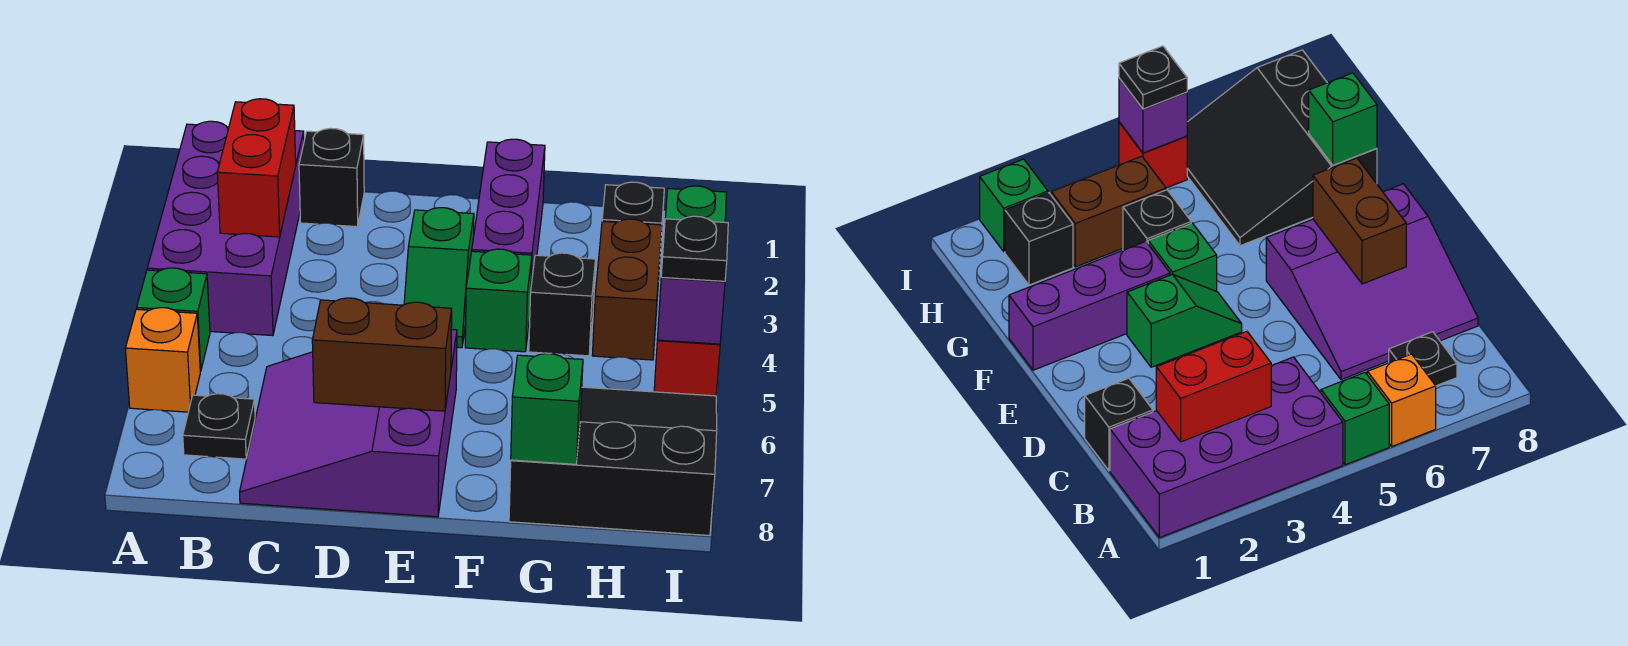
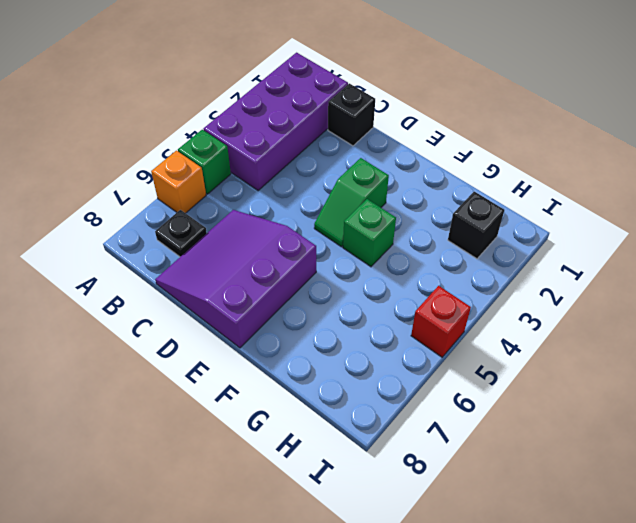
none -> purple brick F1:F3 level 1
none -> black brick G4 level 1
none -> black slope G6:I8 level 1 top 8

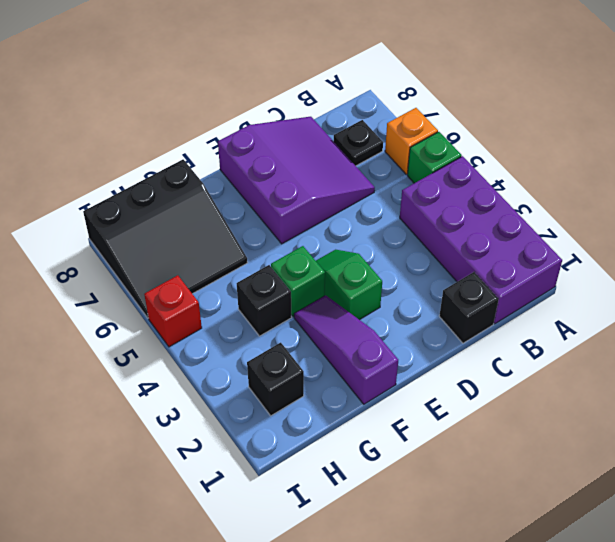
purple slope F1:F3 level 1 top 1 -> purple brick F1:F3 level 1
none -> brown brick H3:H4 level 1
none -> green brick I2 level 1
none -> red brick B2:B3 level 2

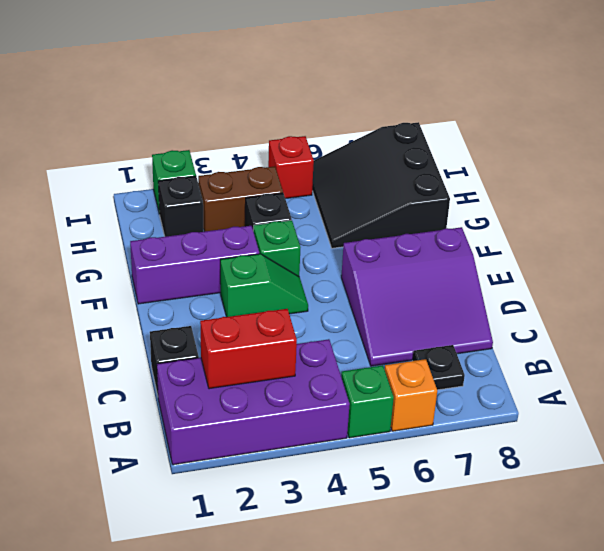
none -> brown brick D7:E7 level 2
none -> green brick G8 level 2
none -> purple brick I5 level 2

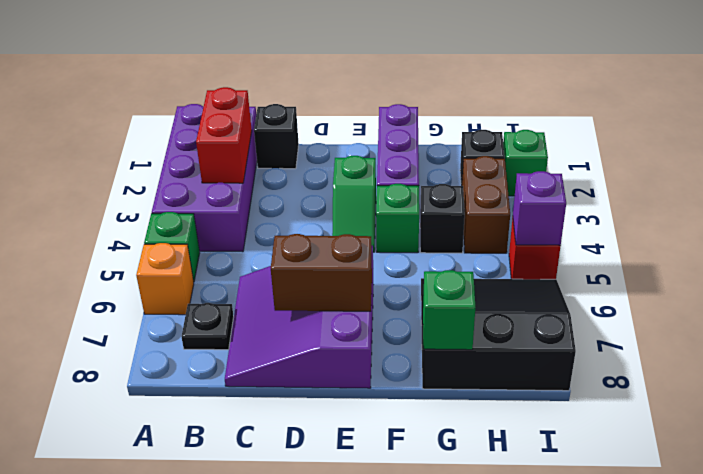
none -> black plate I5 level 3

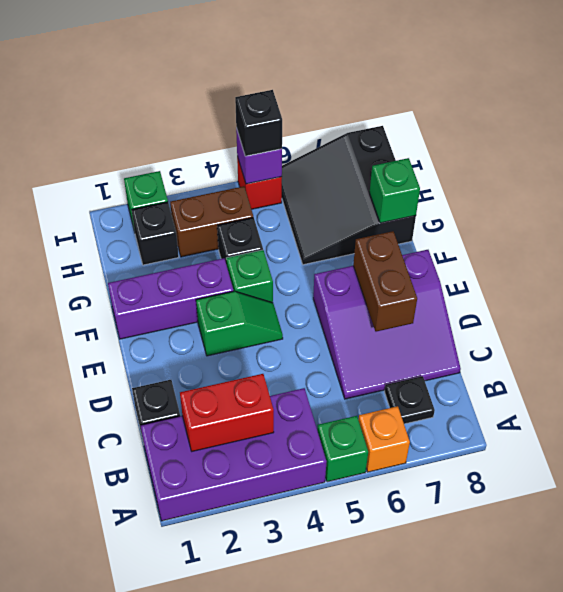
black brick I5 level 3 -> black plate I5 level 3

